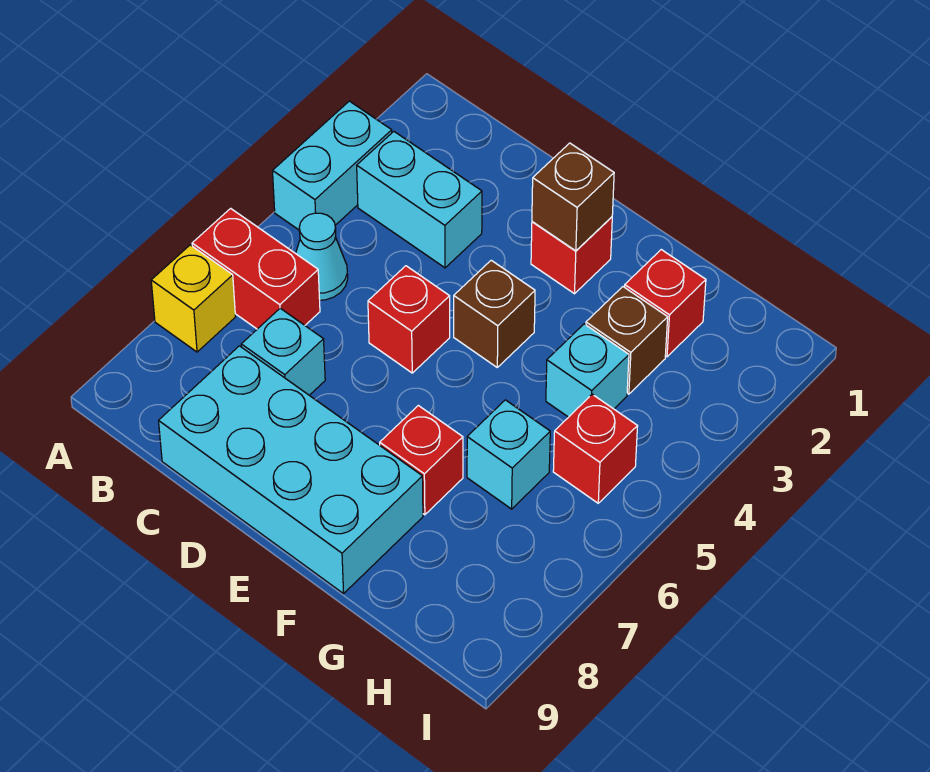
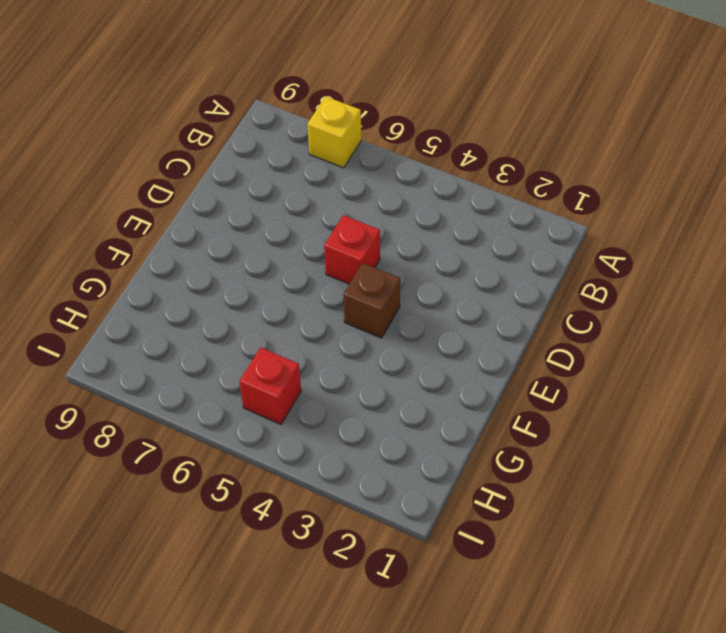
none -> cyan brick A3:A4 level 1
none -> red brick A6:B6 level 1
none -> cyan brick B3:C3 level 1

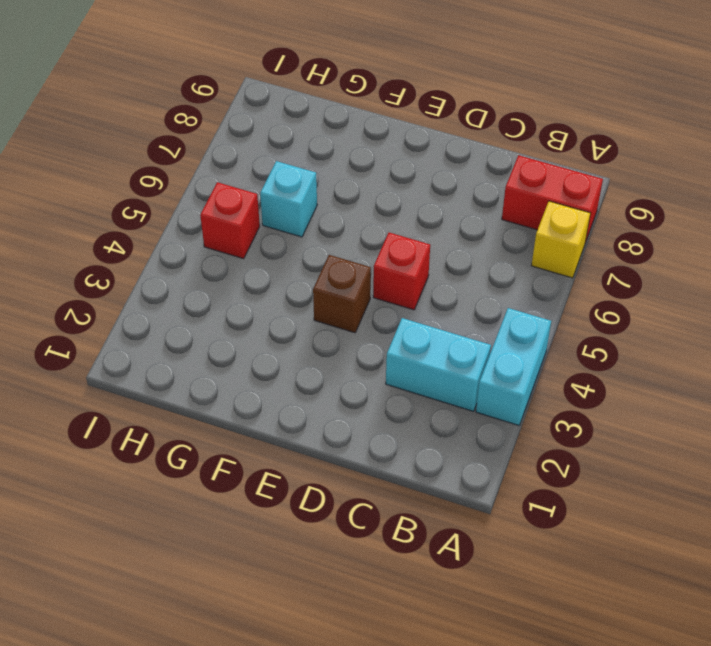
red brick A8:B8 level 1 -> red brick A6:B6 level 1
none -> cyan cone B5 level 1
none -> cyan brick C7 level 1
none -> cyan brick C8:F9 level 1

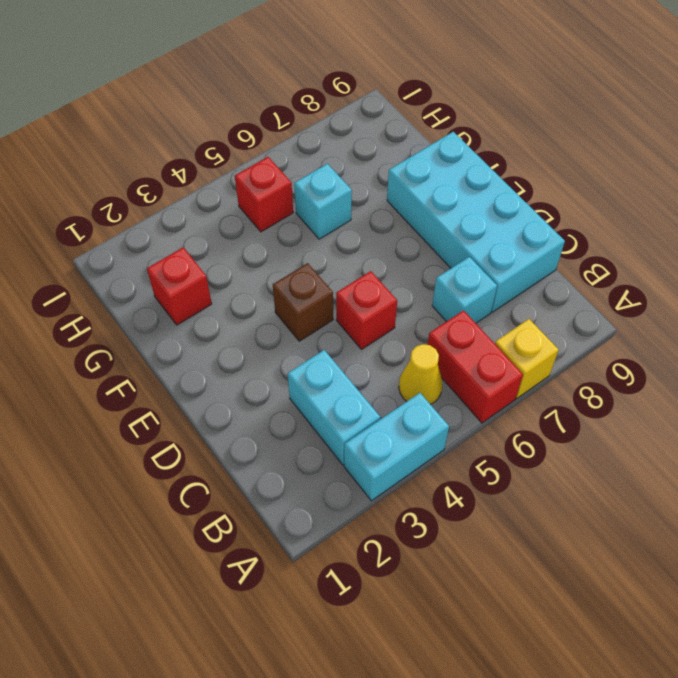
yellow cone B5 level 1 -> cyan cone B5 level 1
none -> red brick E2 level 1
none -> red brick F7 level 1
none -> brown brick G3 level 1

